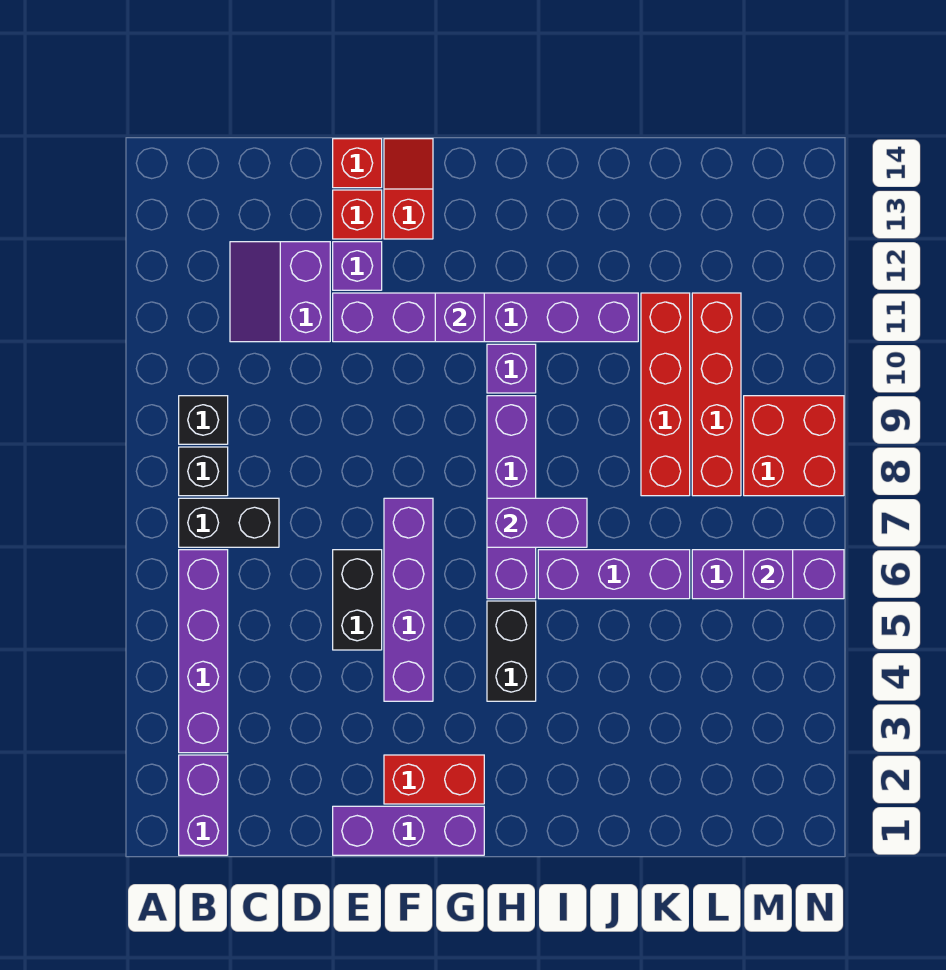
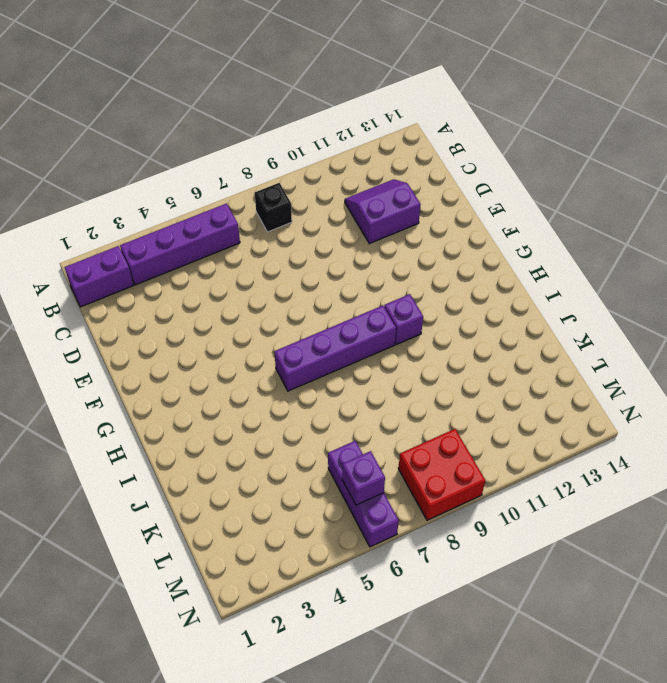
none -> black brick B7:C7 level 1
none -> black brick B9 level 1
none -> purple brick E1:G1 level 1

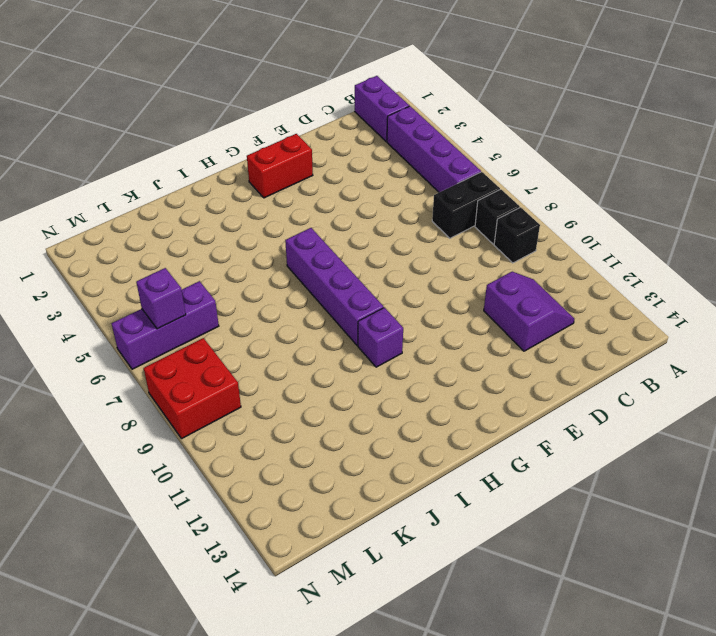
none -> purple brick E1:G1 level 1
none -> black brick E5:E6 level 1
none -> purple brick E11:J11 level 1

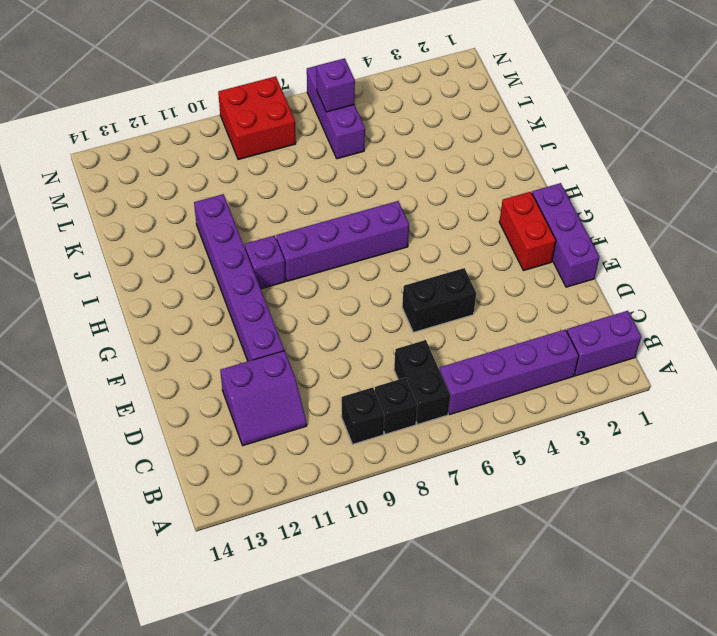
none -> purple brick E12 level 1
none -> red brick E13 level 1
none -> red brick E14 level 1

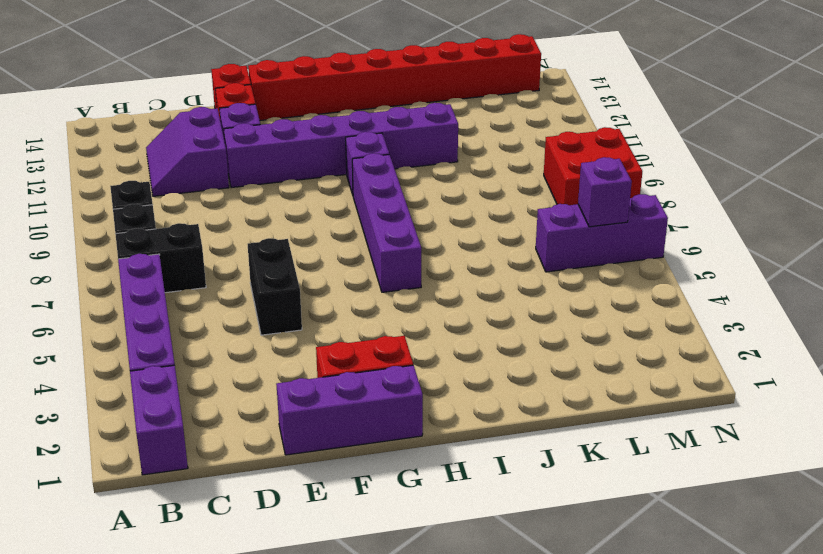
red brick F14:M14 level 1 -> red slope F13:F14 level 1 top 13
none -> purple brick F4:F7 level 1
none -> black brick H4:H5 level 1
none -> purple brick I6:K6 level 1

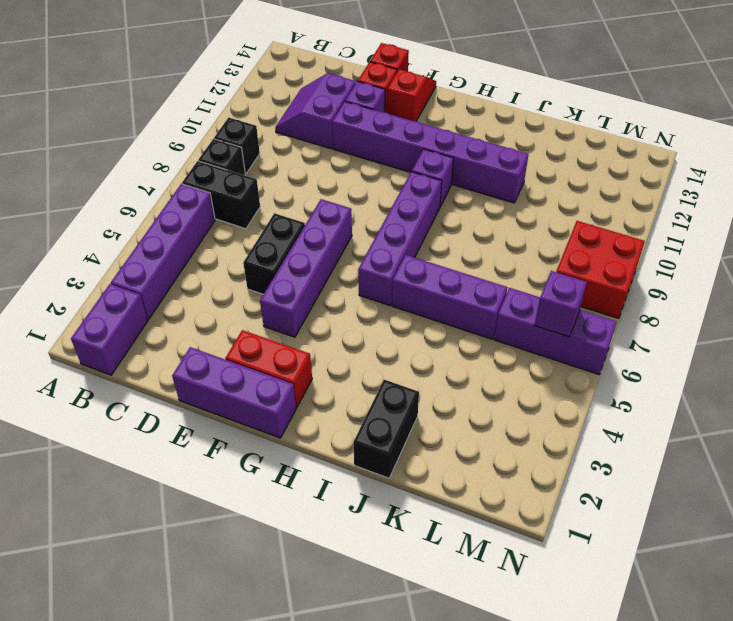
black brick J1:J2 level 1 -> black brick H4:H5 level 1
none -> red brick K8:K11 level 1
none -> red brick L8:L11 level 1
none -> purple brick G11 level 2

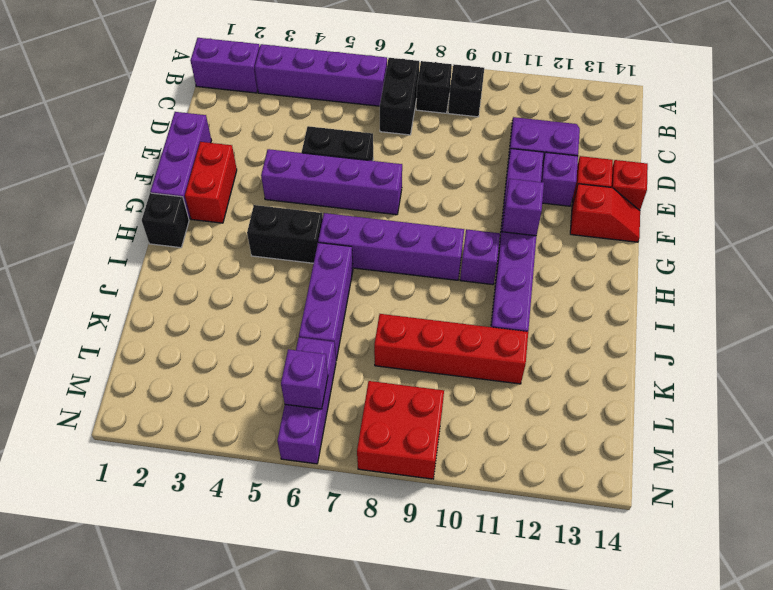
black brick H1 level 1 -> none
none -> red brick L8:L11 level 1
none -> purple brick H7:I7 level 2

